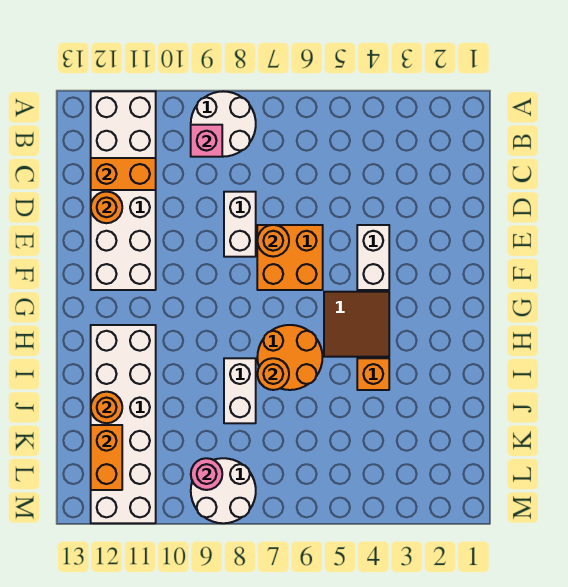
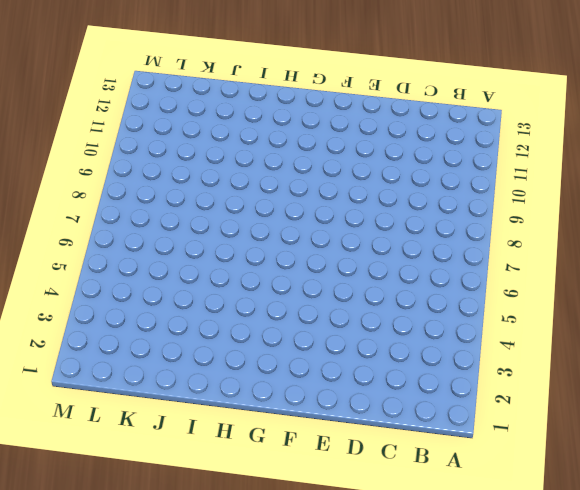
none -> white round brick A8:B9 level 1
none -> white brick A11:F12 level 1
none -> white brick D8:E8 level 1

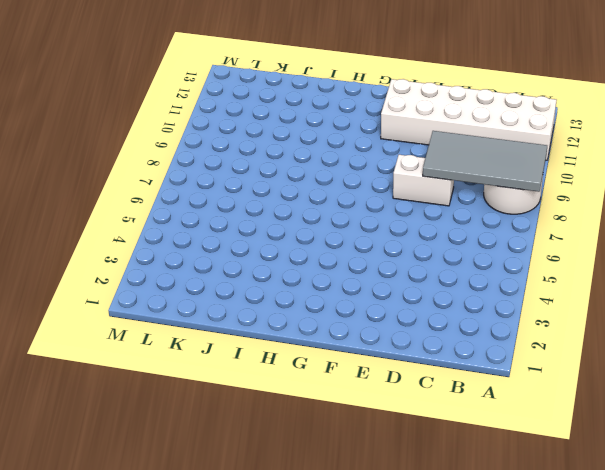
grey tile A8:D9 level 2 -> pink brick B9 level 2
none -> white brick E4:F4 level 1
none -> orange brick E6:F7 level 1
none -> brown tile G4:H5 level 1

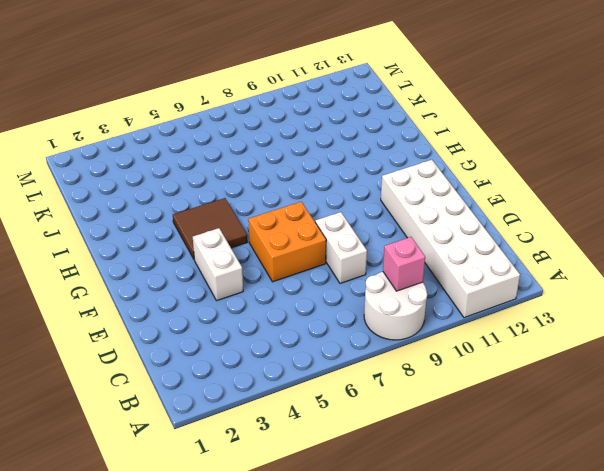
none -> orange round brick H6:I7 level 1
none -> white brick H11:M12 level 1
none -> orange brick I4 level 1

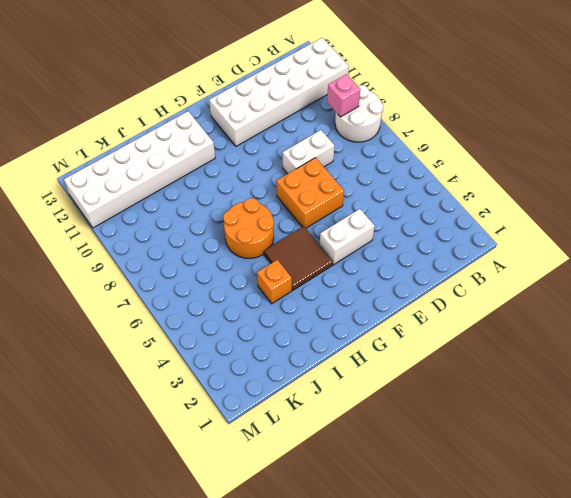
none -> white brick I8:J8 level 1
none -> white round brick L8:M9 level 1
none -> orange brick C11:C12 level 2

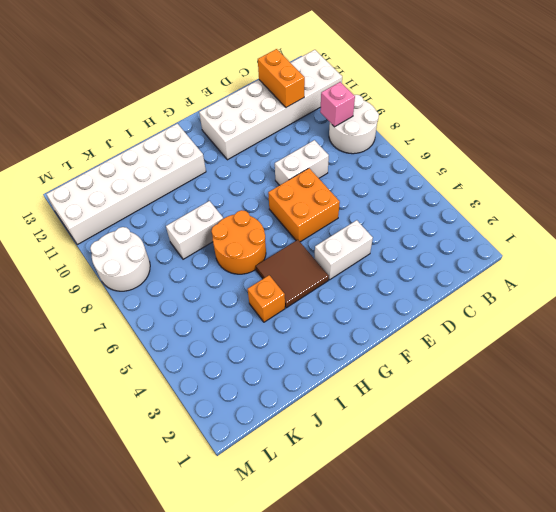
none -> orange round brick D12 level 2
none -> orange round brick E7 level 2
none -> orange round brick I7 level 2

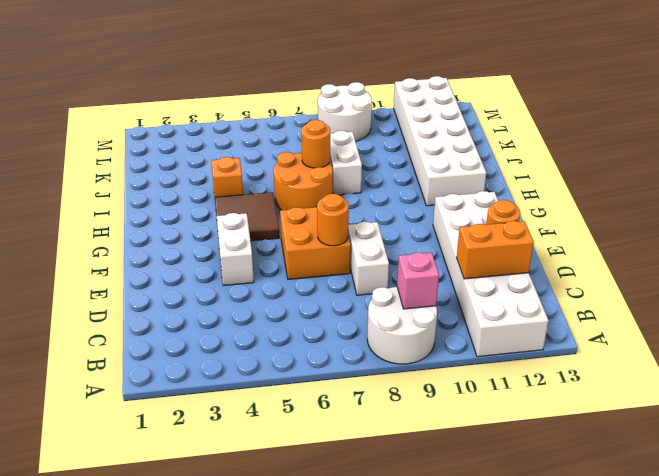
none -> orange round brick J12 level 2
none -> orange brick K12:L12 level 2
none -> pink round brick L9 level 2

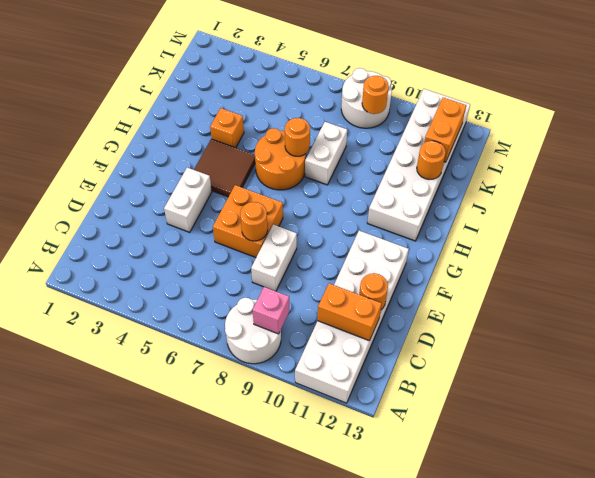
orange round brick L9 level 2 -> pink round brick L9 level 2

